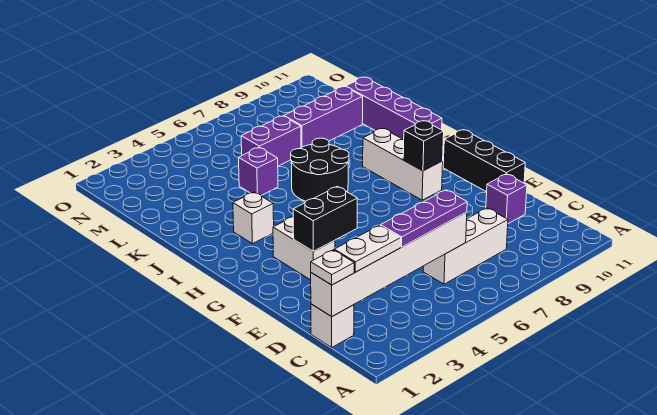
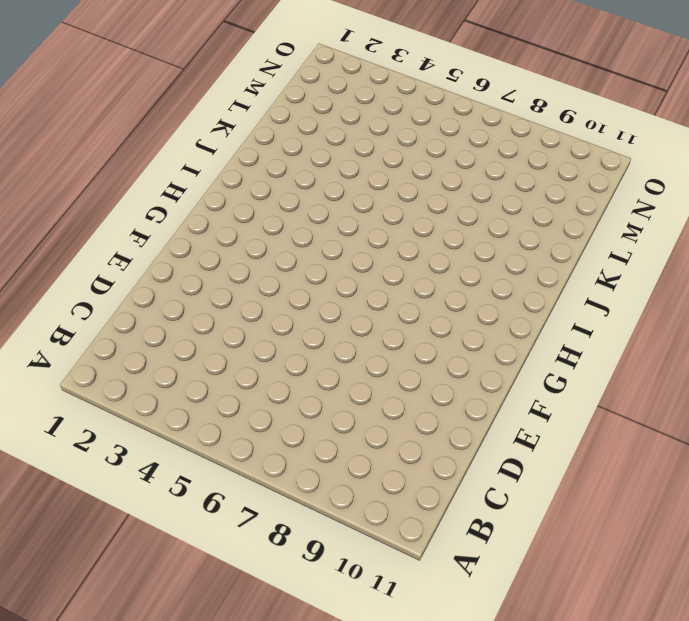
none -> white brick C1 level 1
none -> white brick C6:C8 level 1
none -> purple brick D10 level 1

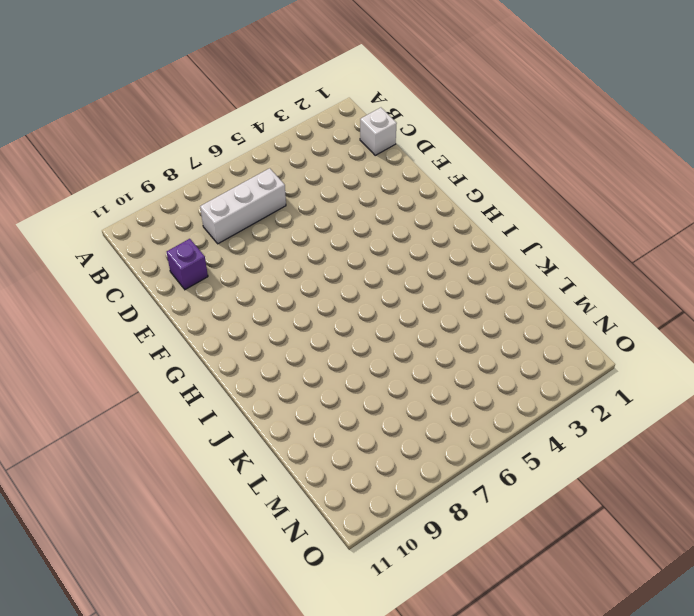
none -> black brick E11:G11 level 1
none -> white brick F3:G3 level 1
none -> white brick G9:I9 level 1

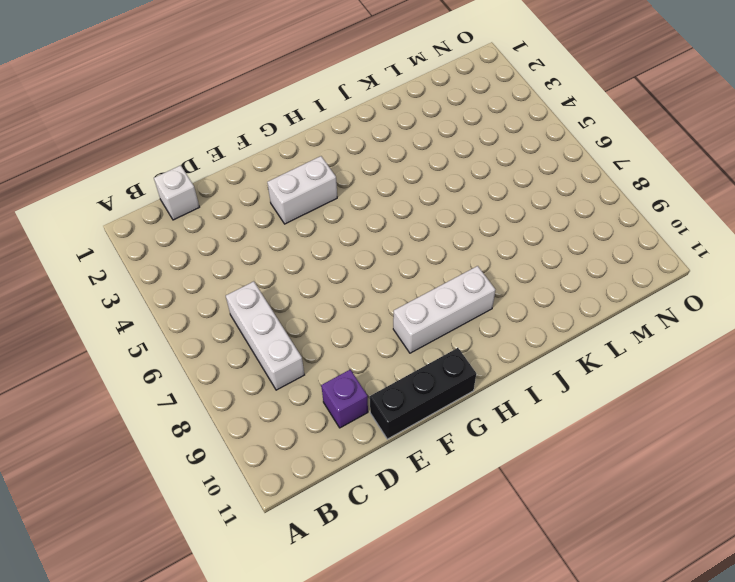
none -> white brick I3 level 1
none -> black round brick I6:J7 level 1
none -> purple brick I11:L11 level 1

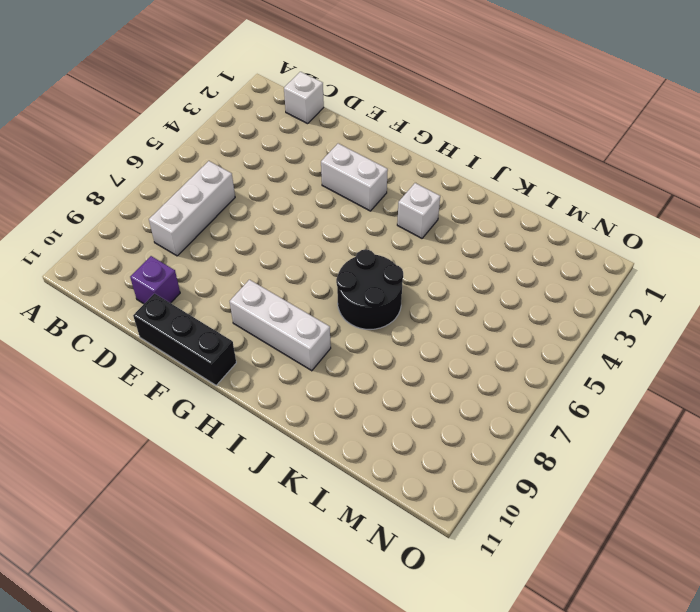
none -> purple brick I11:L11 level 1
none -> purple brick K5 level 1
none -> purple brick L6:L7 level 1

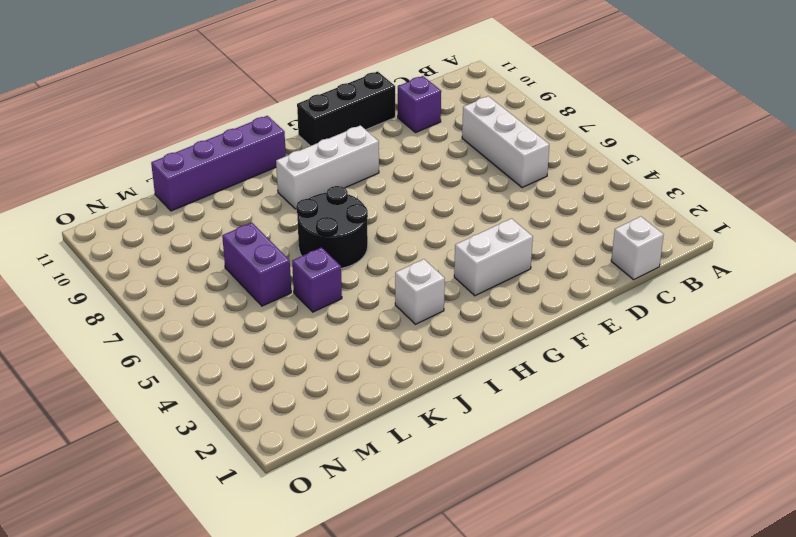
none -> purple brick L8:L10 level 1
none -> white brick C1:C6 level 2
none -> black brick F3:F4 level 2

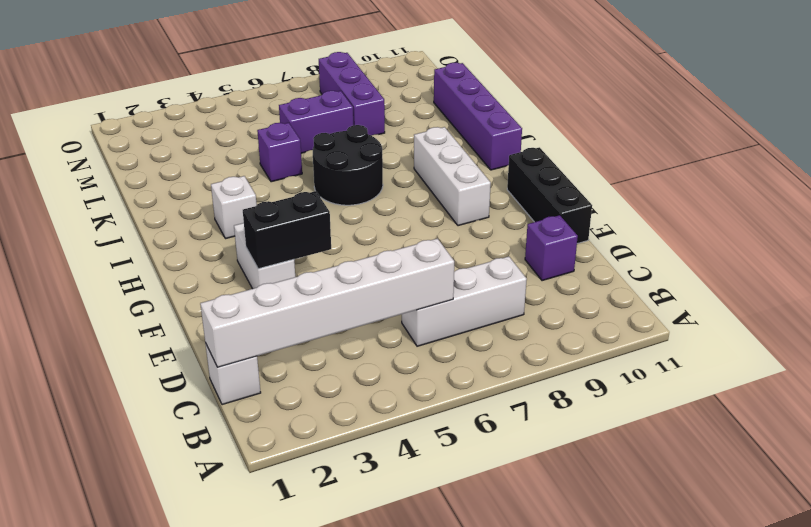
purple brick L8:N8 level 1 -> purple brick L8:L10 level 1
none -> black brick G9 level 2
none -> white plate C1 level 3
none -> white plate C2:C3 level 3

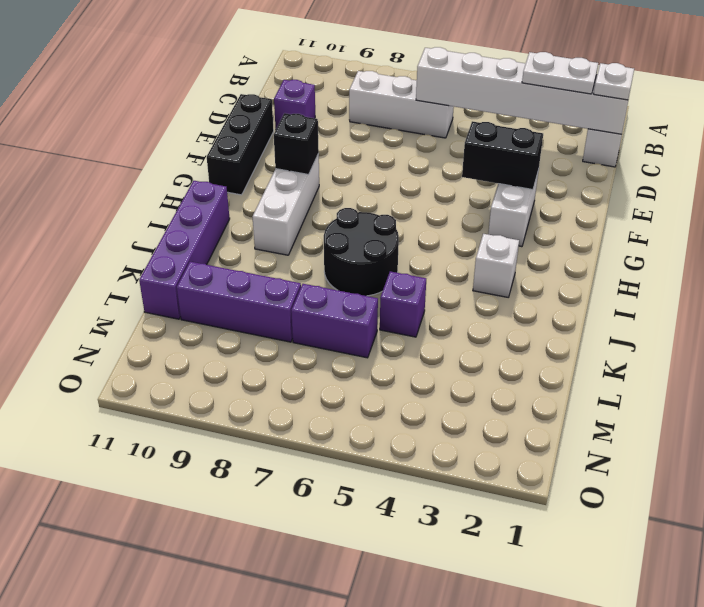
none -> purple plate C4:C6 level 3

